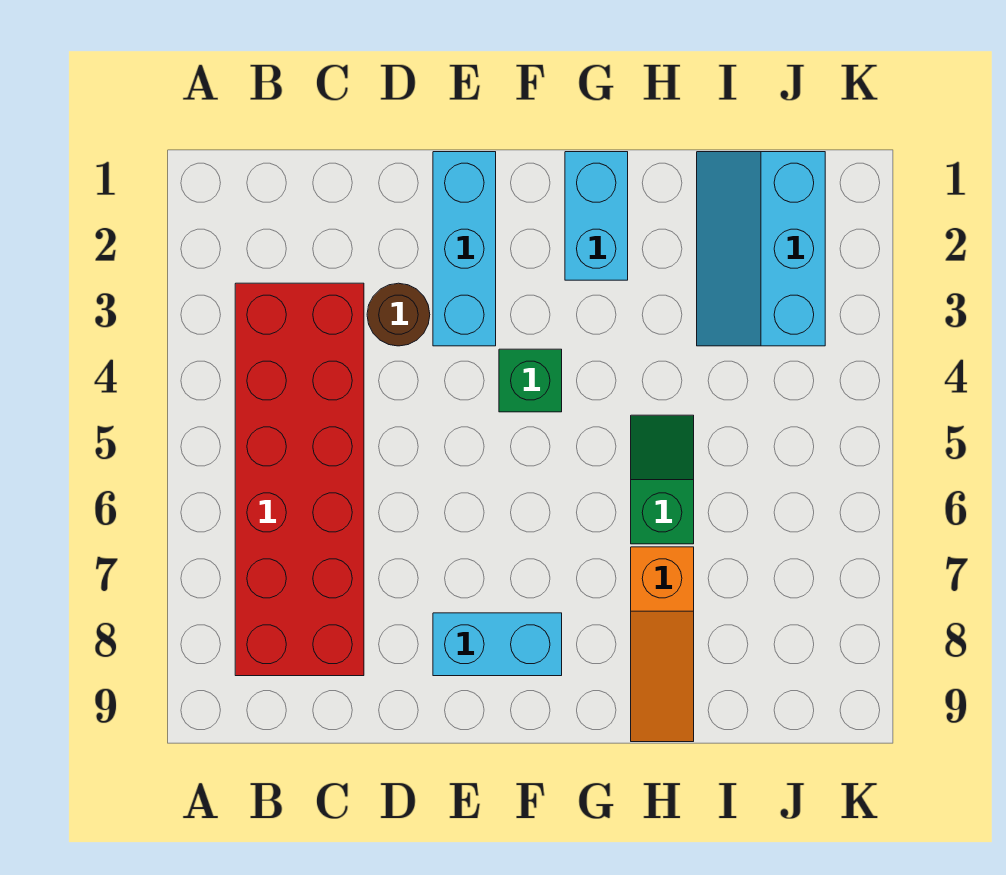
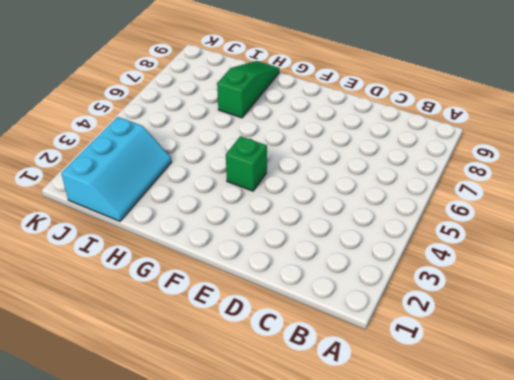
green slope H7:H9 level 1 top 7 -> orange slope H7:H9 level 1 top 7
none -> red brick B3:C8 level 1
none -> brown round brick D3 level 1

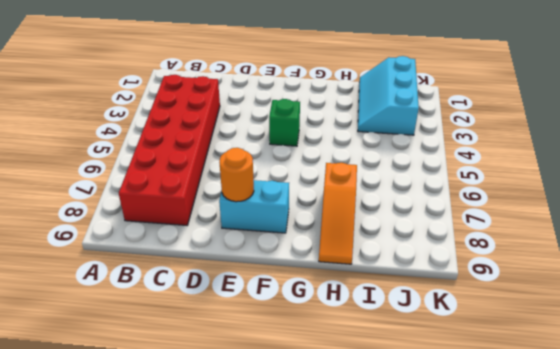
orange round brick E8 level 2 -> none
none -> brown round brick D3 level 1
none -> cyan brick E1:E3 level 1

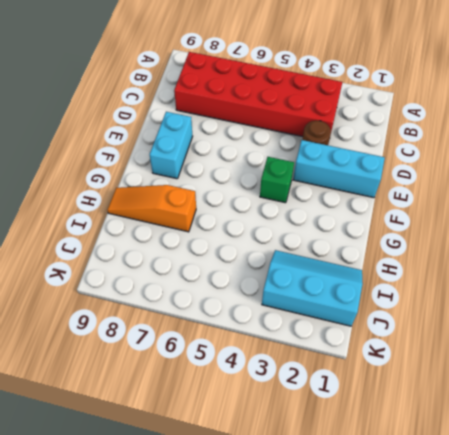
none -> cyan brick G1:G2 level 1
none -> green slope H5:H6 level 1 top 6

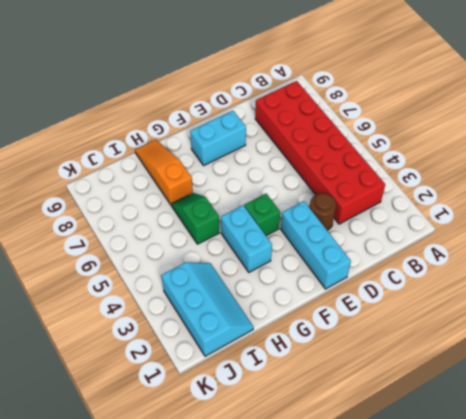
cyan brick G3:G4 level 1 -> cyan brick G1:G2 level 1
green slope H5:H6 level 1 top 5 -> green slope H5:H6 level 1 top 6

